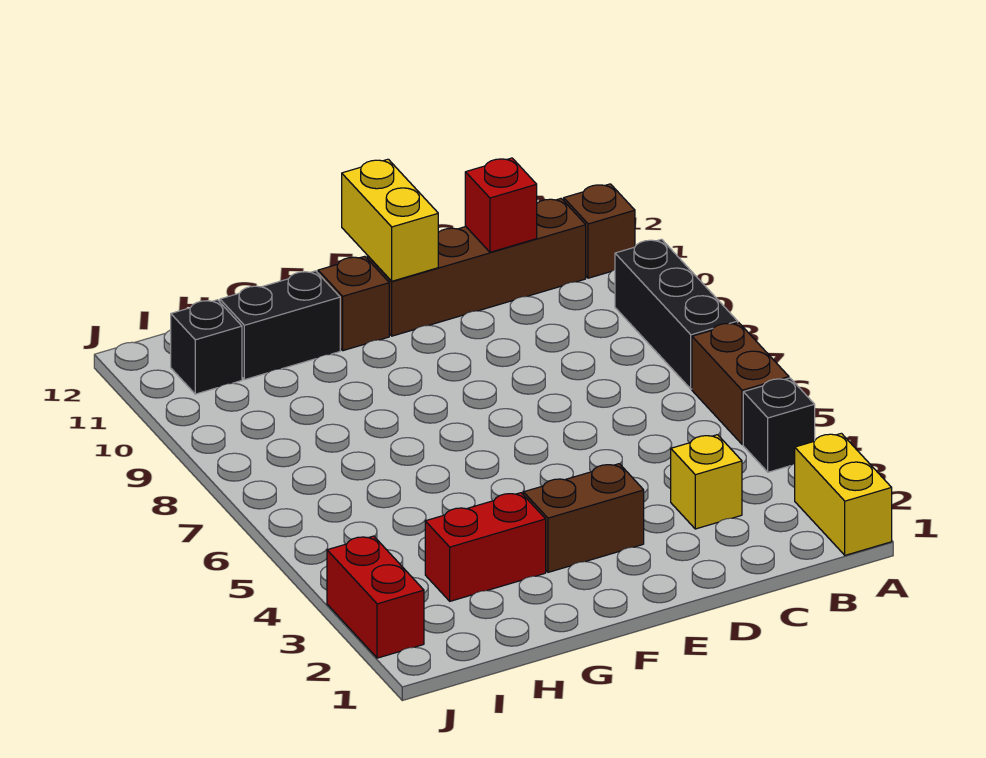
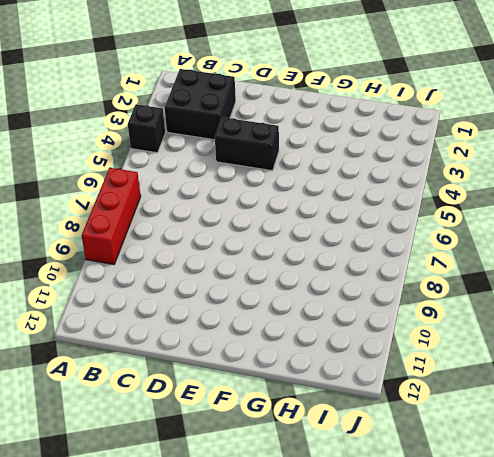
red brick A7:A9 level 1 -> black brick A7:A9 level 1
black brick B2:C3 level 1 -> yellow brick C3 level 1
black brick D4:E4 level 1 -> black brick G11:H11 level 1
none -> yellow brick A1:A2 level 1
none -> brown brick A5:A6 level 1
none -> brown brick A11 level 1

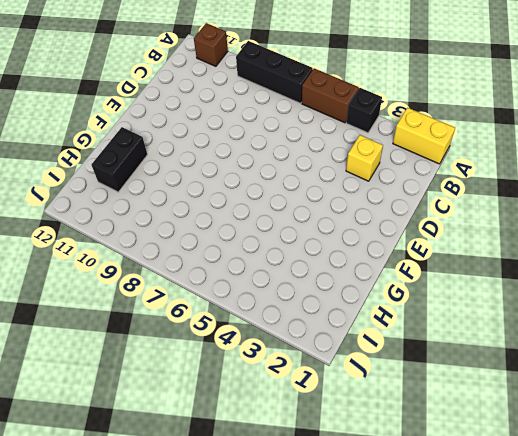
none -> brown brick B11:E11 level 1
none -> brown brick E3:F3 level 1
none -> brown brick F11 level 1

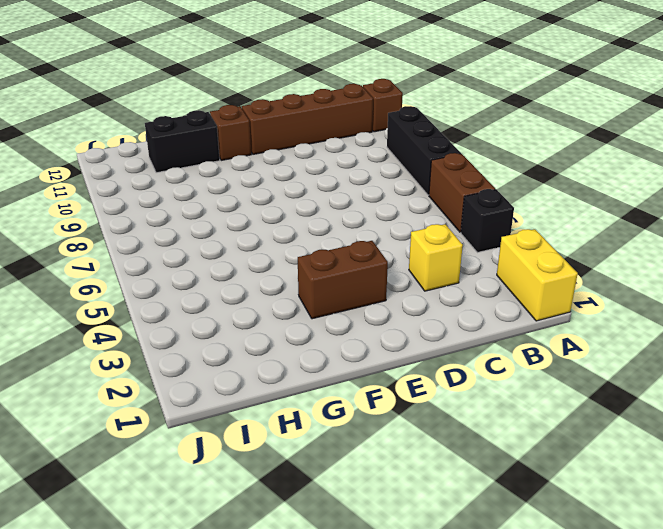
none -> red brick G3:H3 level 1
none -> black brick I11 level 1
none -> red brick J2:J3 level 1

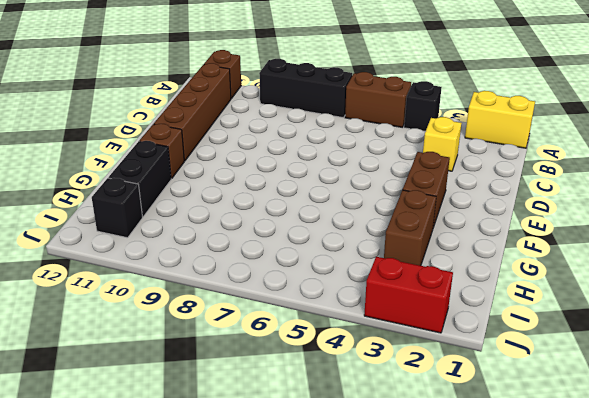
brown brick G3:H3 level 1 -> red brick G3:H3 level 1
none -> red brick C11 level 2
none -> yellow brick E11:E12 level 2

